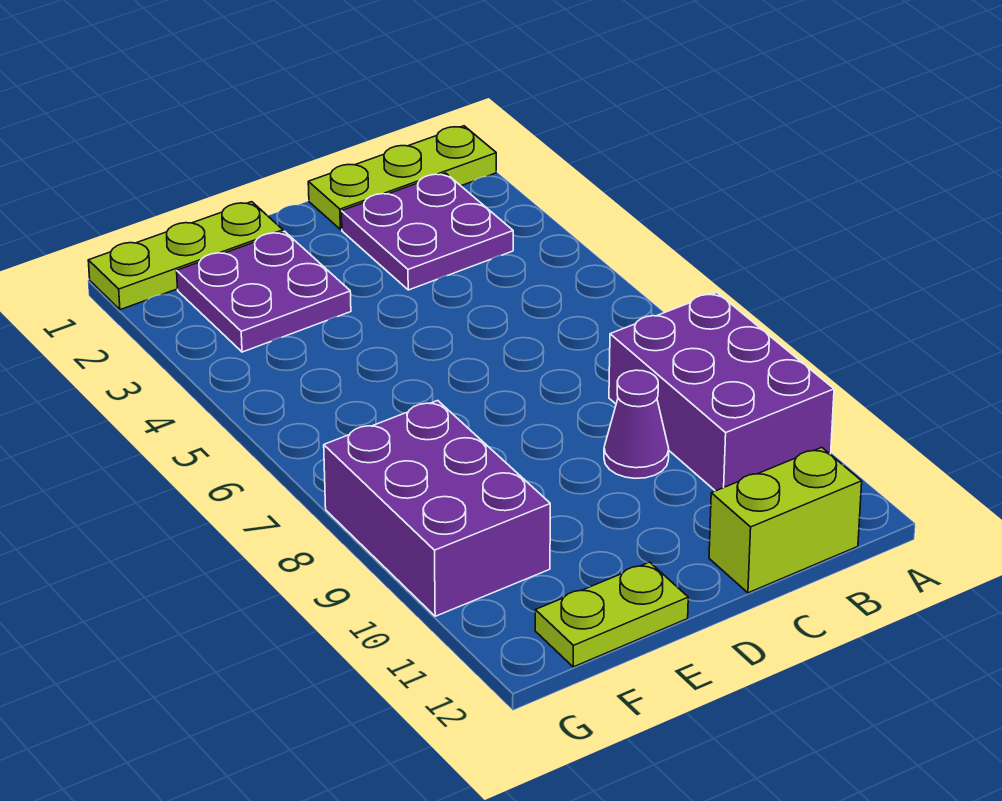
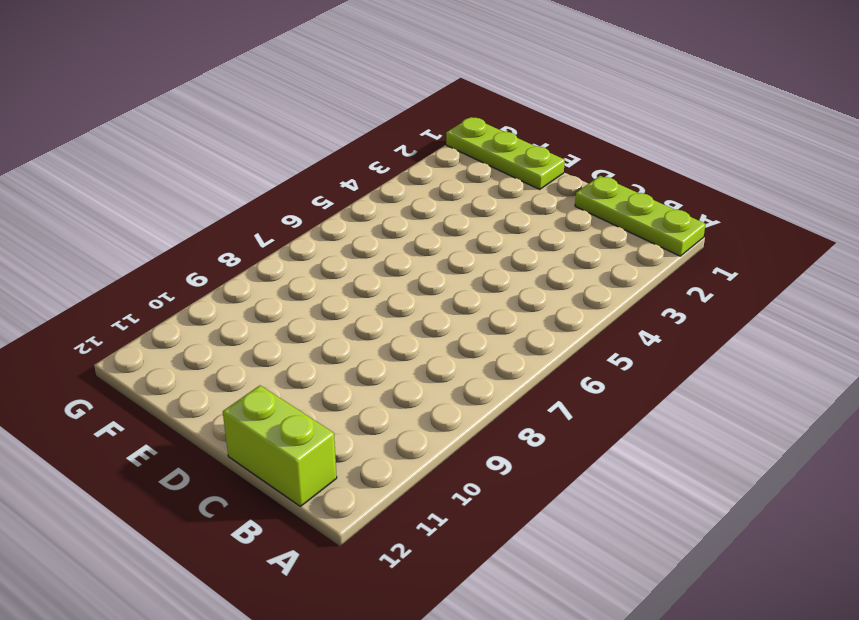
none -> purple brick A8:B10 level 1
none -> purple plate B2:C3 level 1

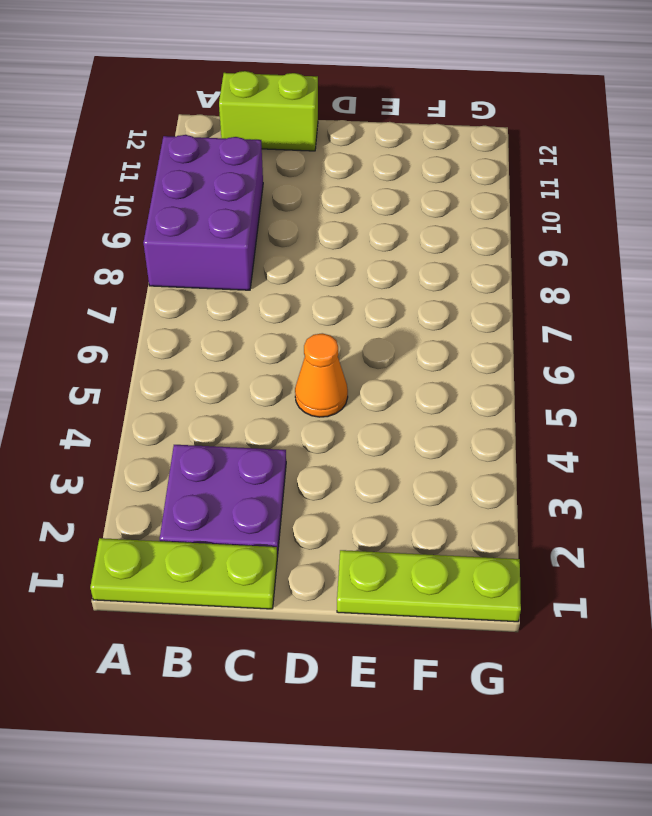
orange cone D5 level 1 -> none
none -> purple cone C9 level 1
none -> purple plate E2:F3 level 1

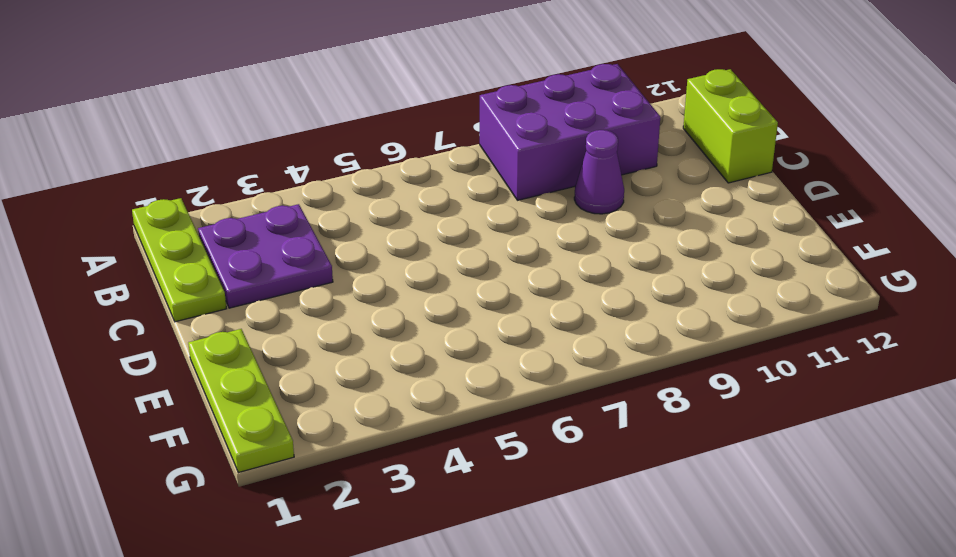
none -> purple plate E2:F3 level 1
none -> lime plate E12:F12 level 1

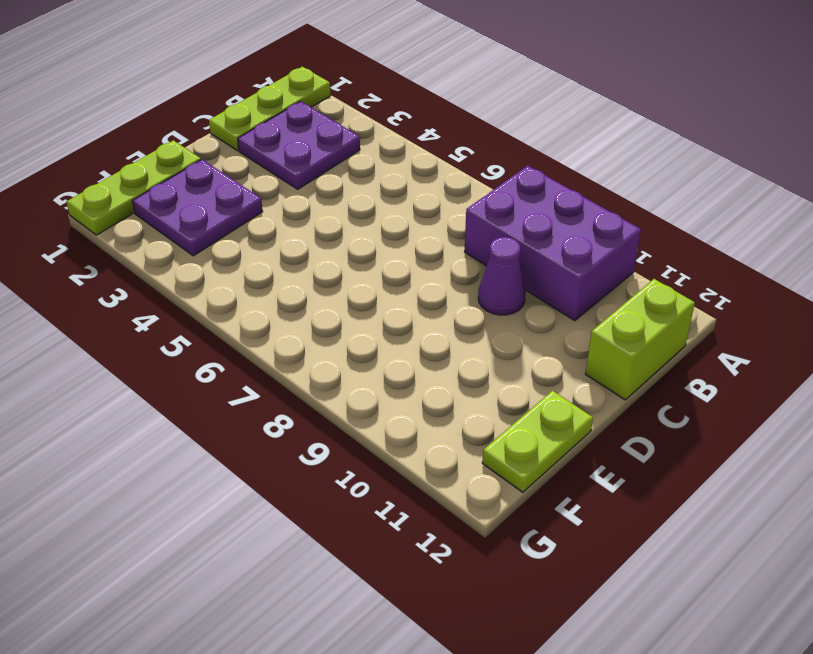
none -> purple brick F8:G10 level 1

